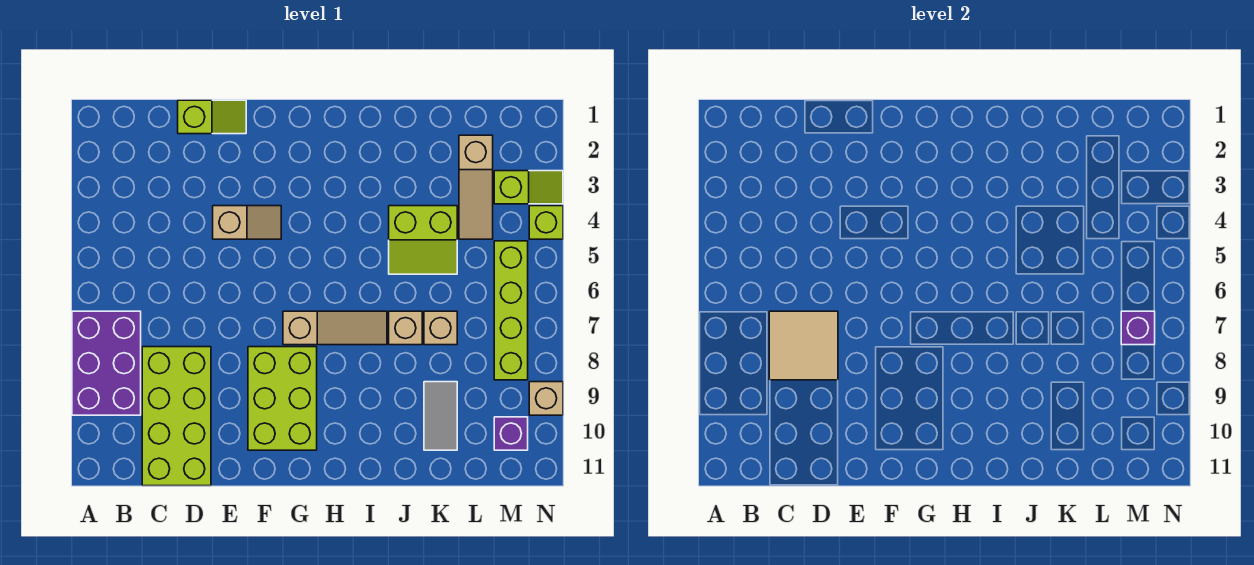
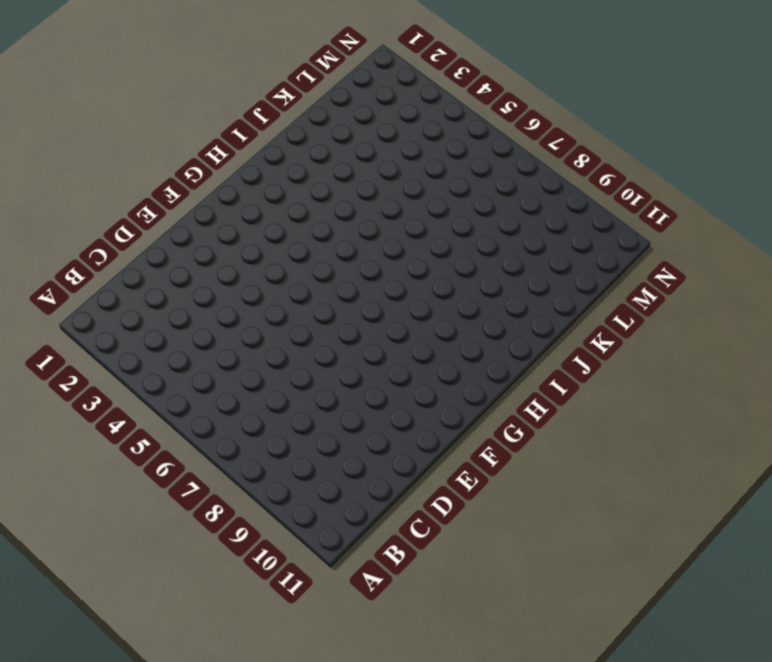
none -> purple brick A7:B9 level 1
none -> lime brick C8:D11 level 1
none -> lime slope D1:E1 level 1 top D

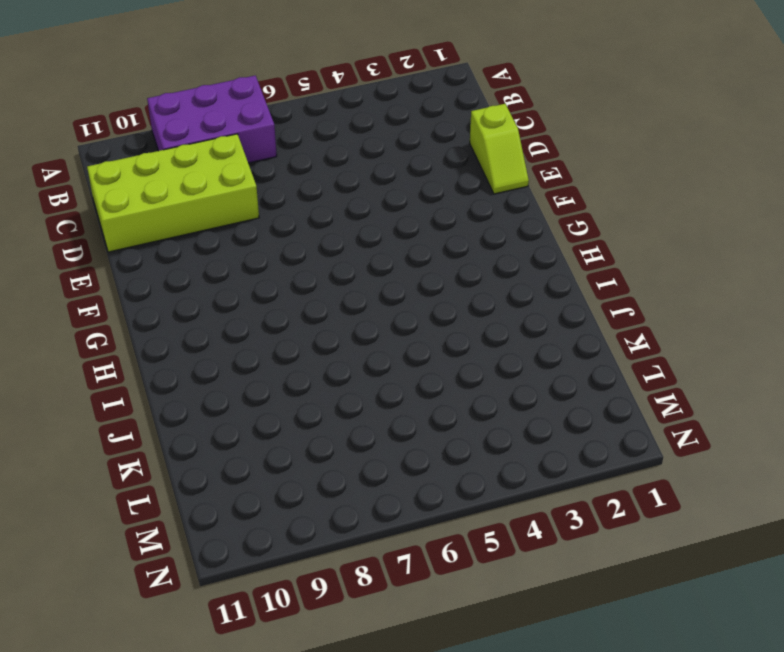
none -> tan slope E4:F4 level 1 top E
none -> lime brick F8:G10 level 1
none -> tan slope G7:I7 level 1 top G

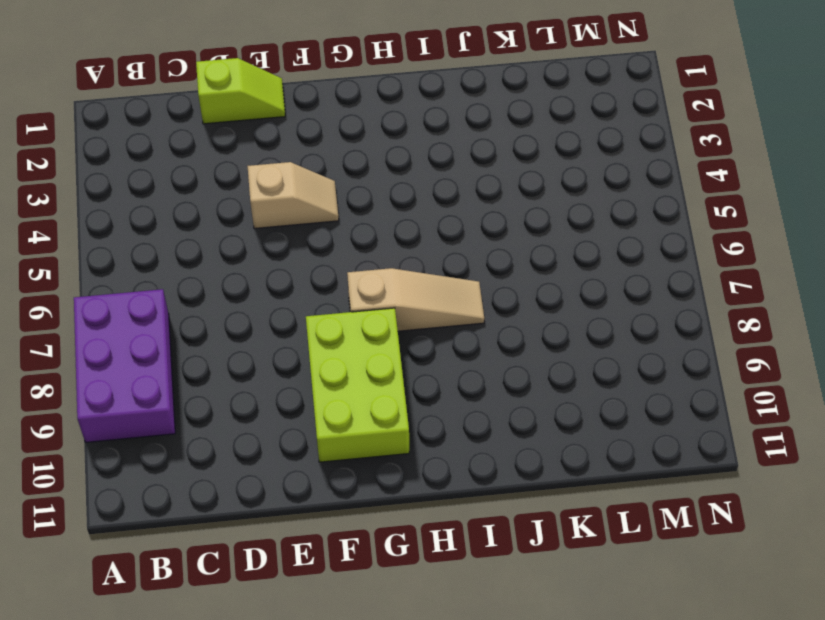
none -> lime brick C8:D11 level 1
none -> lime slope J4:K5 level 1 top 4
none -> tan brick J7 level 1

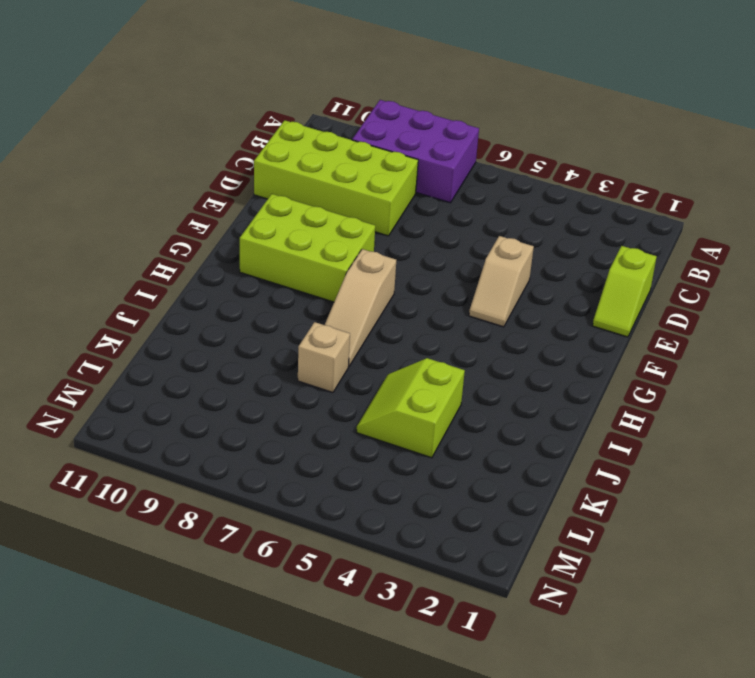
none -> tan brick K7 level 1
none -> grey tile K9:K10 level 1
none -> tan slope L2:L4 level 1 top 2

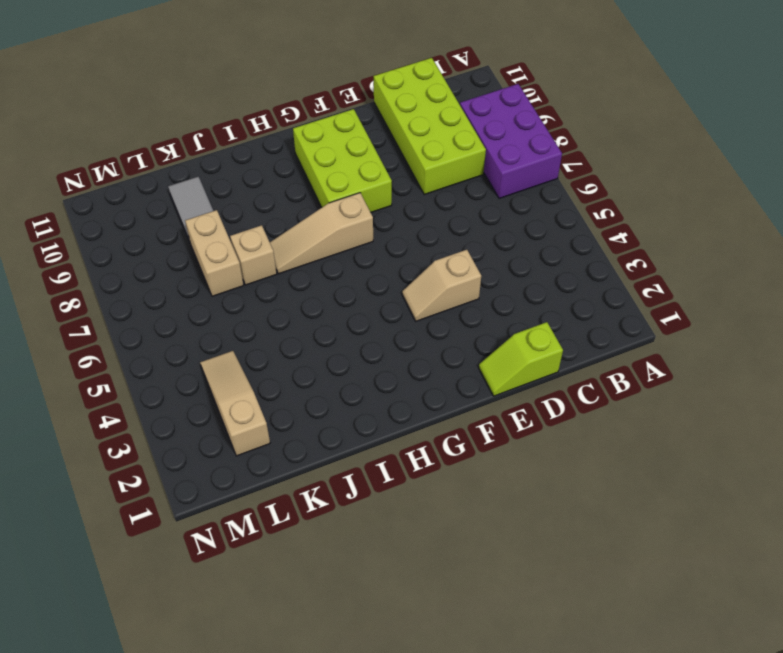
tan brick K7:K8 level 1 -> tan brick K7 level 1
none -> lime slope J4:K5 level 1 top 4
none -> lime slope M3:N3 level 1 top M
none -> lime brick M5:M8 level 1

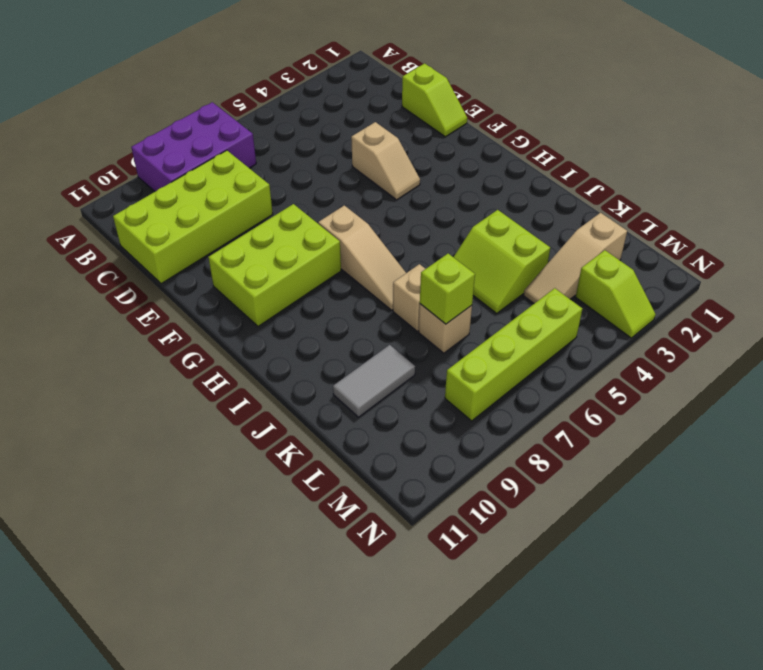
lime brick K7 level 2 -> lime brick N4 level 1
none -> purple brick M10 level 1
none -> tan brick N9 level 1
none -> tan tile C7:D8 level 2

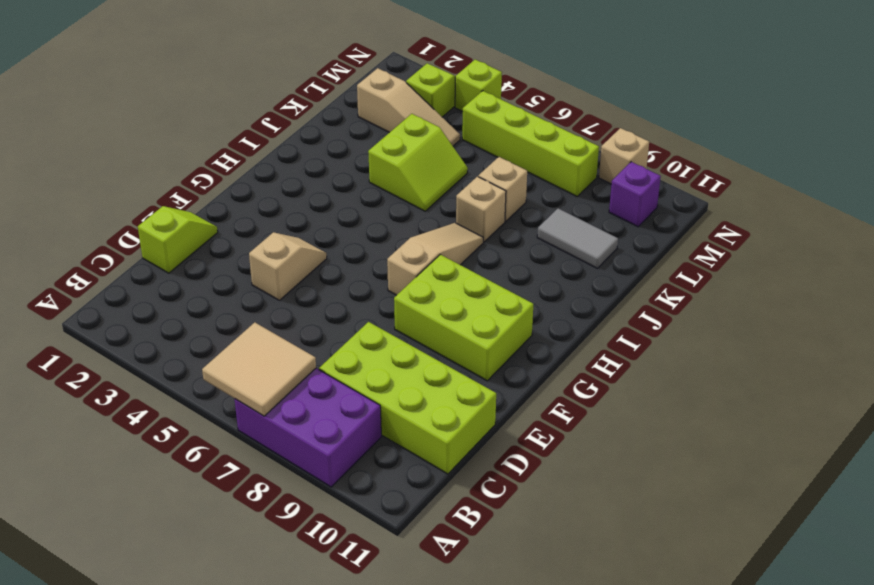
tan tile A6:B7 level 2 -> tan tile C7:D8 level 2
none -> purple brick M7 level 2

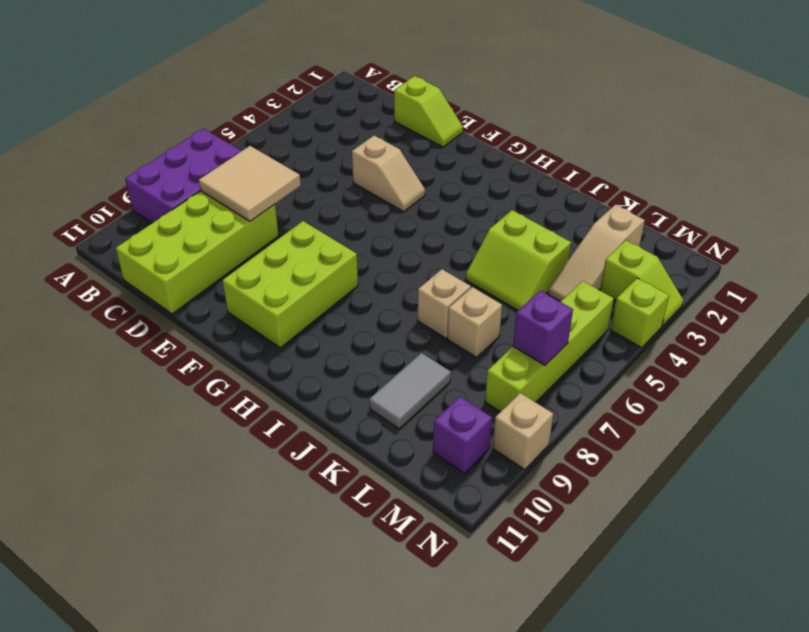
none -> tan slope G7:I7 level 1 top G

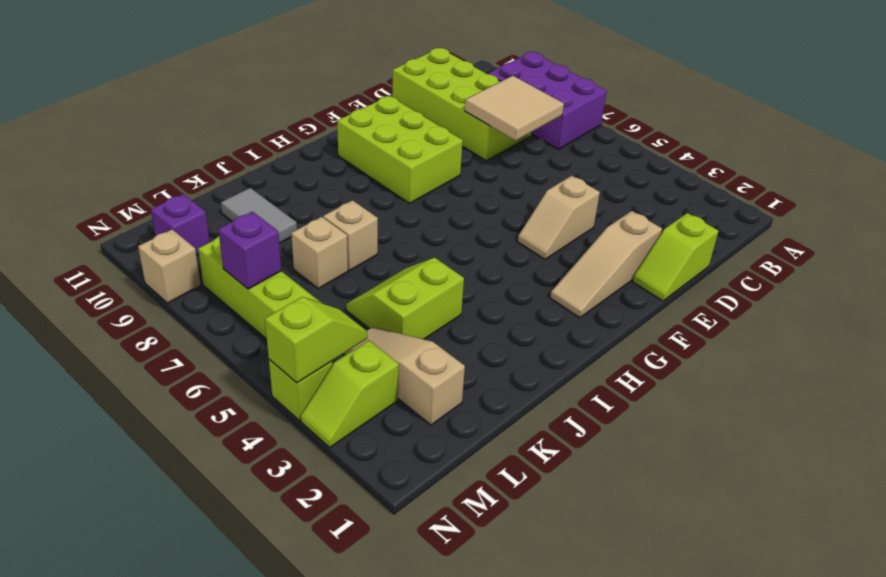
tan slope E2:G2 level 1 top E -> tan slope G7:I7 level 1 top G
lime slope M4:N4 level 2 top N -> none

